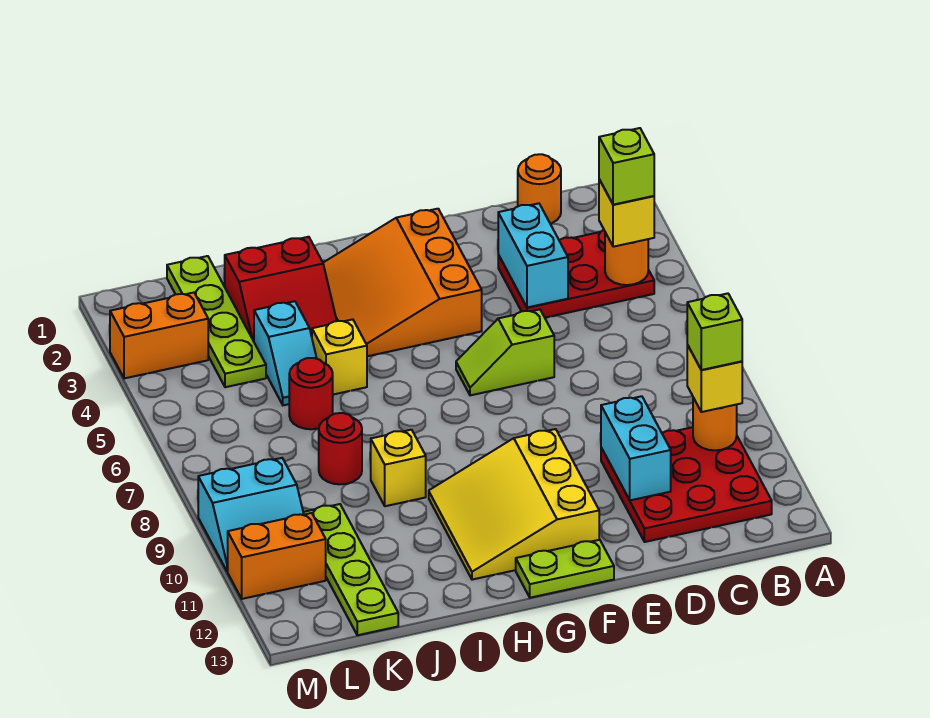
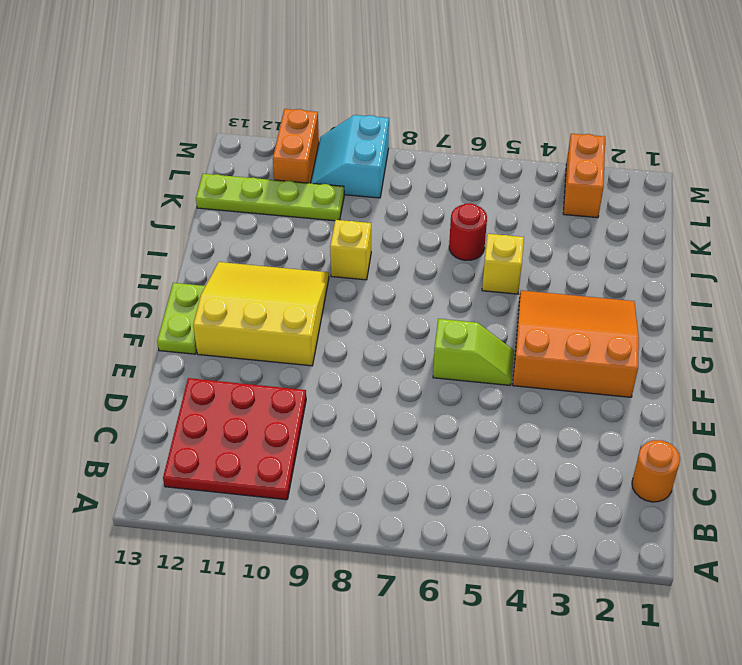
lime slope F5:F6 level 1 top 6 -> lime slope E6:F6 level 1 top E
none -> red plate B3:D4 level 1
none -> red slope I2:J3 level 1 top 2
none -> cyan slope J4:J5 level 1 top 4

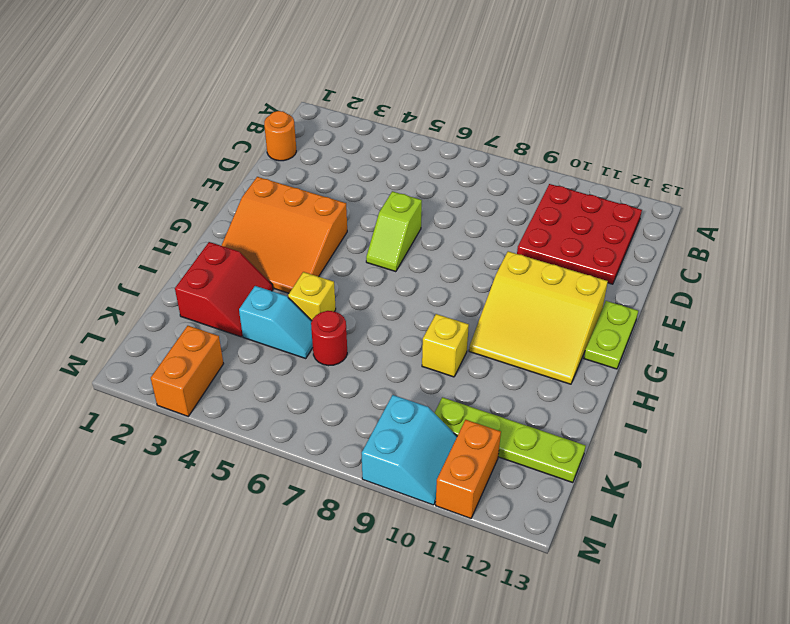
none -> red plate B3:D4 level 1
none -> red round brick J8 level 1
none -> lime plate K1:K4 level 1

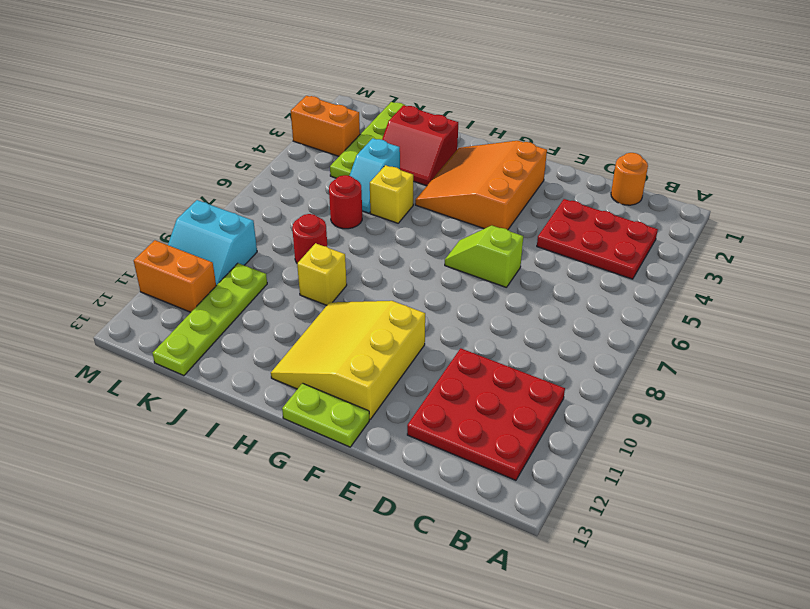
none -> orange round brick B4 level 2
none -> orange round brick B10 level 2
none -> cyan brick D3:D4 level 2

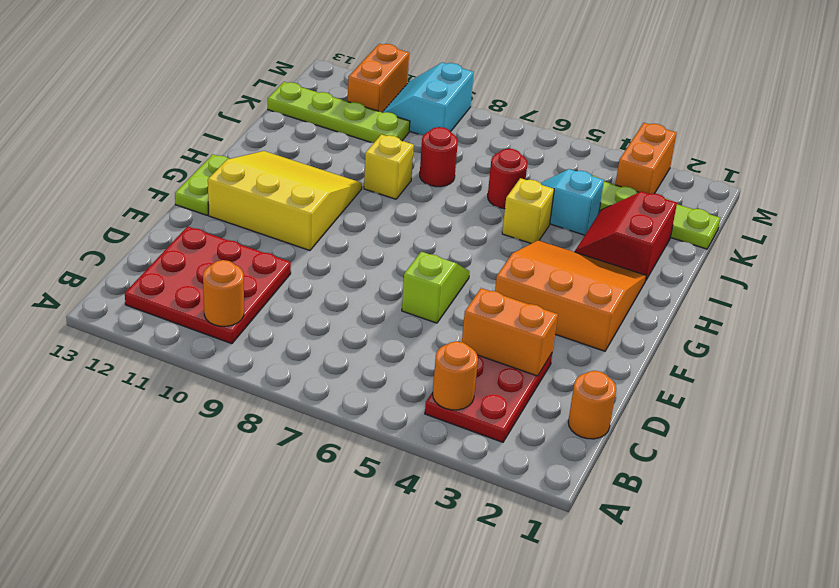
orange brick D3:D4 level 2 -> cyan brick D3:D4 level 2
none -> cyan brick D10:D11 level 2
none -> yellow brick B4 level 3
none -> yellow brick B10 level 3

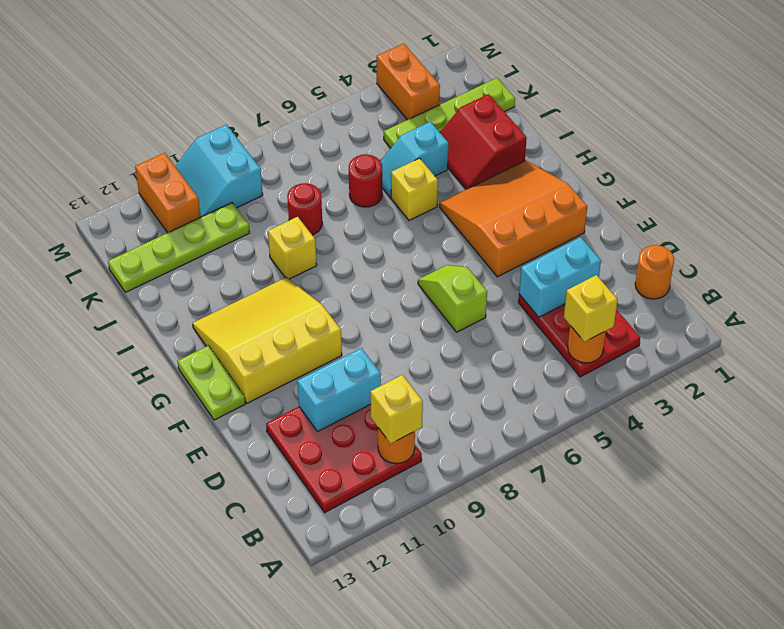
none -> lime brick B4 level 4
none -> lime brick B10 level 4

